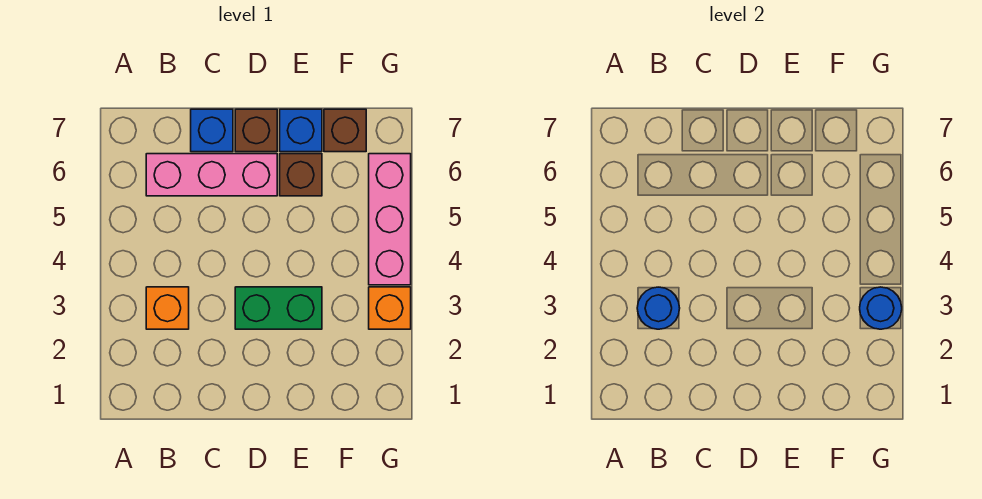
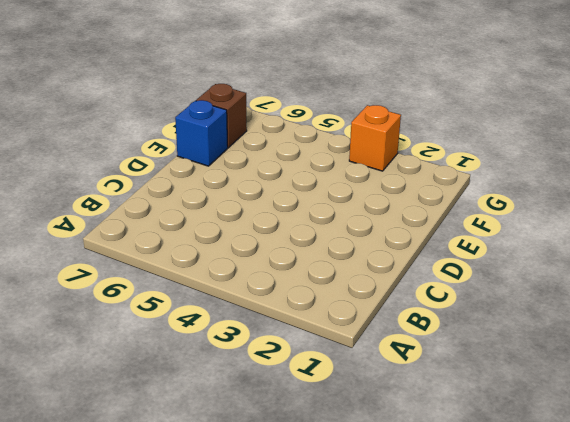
none -> orange brick B3 level 1
none -> pink brick B6:D6 level 1
none -> blue brick C7 level 1

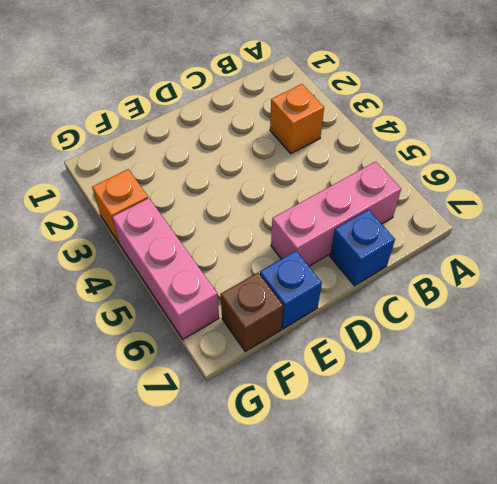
none -> green brick D3:E3 level 1
none -> brown brick D7 level 1
none -> brown brick E6 level 1

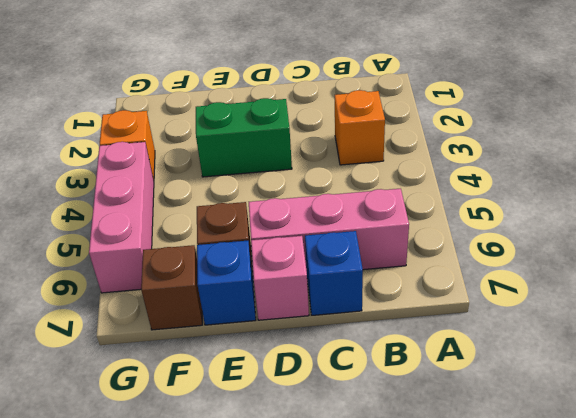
pink brick D7 level 1 -> brown brick D7 level 1
none -> blue round brick B3 level 2
none -> blue round brick G3 level 2

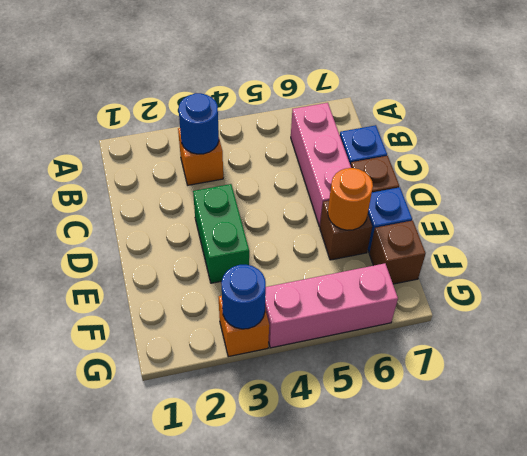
orange round brick E6 level 2 -> none

